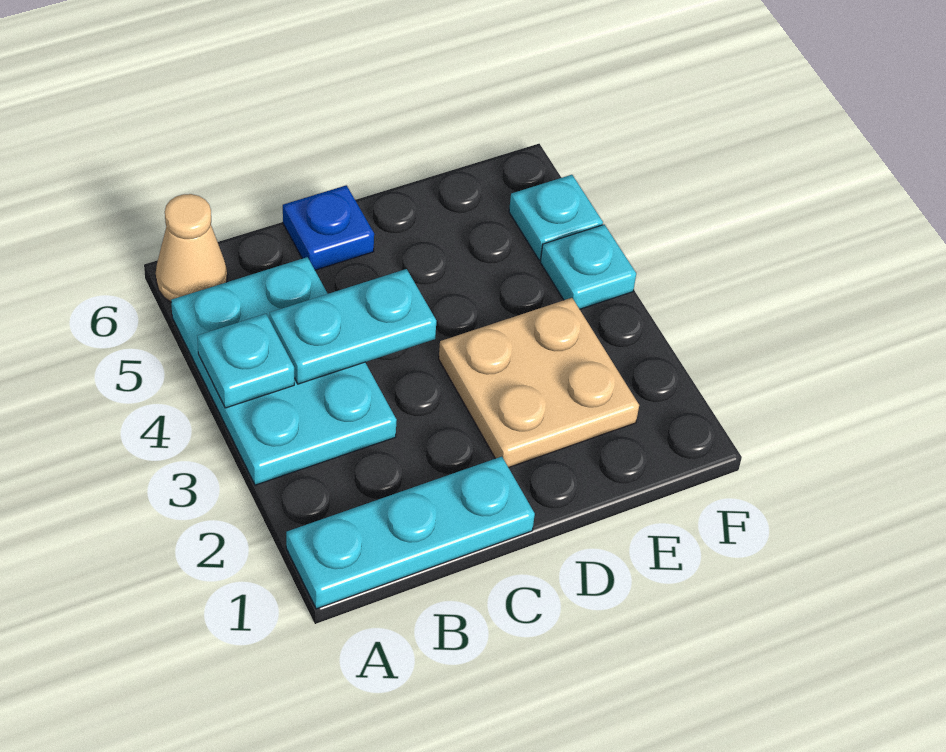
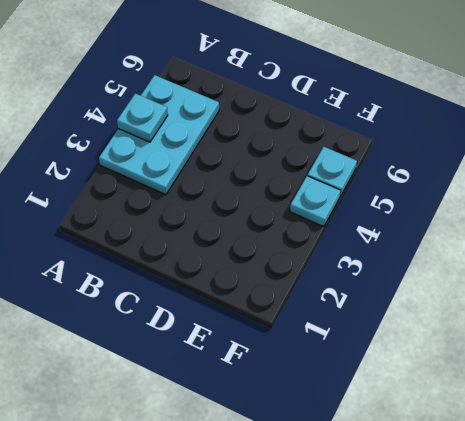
none -> cyan plate A1:C1 level 1
none -> tan cone A6 level 1

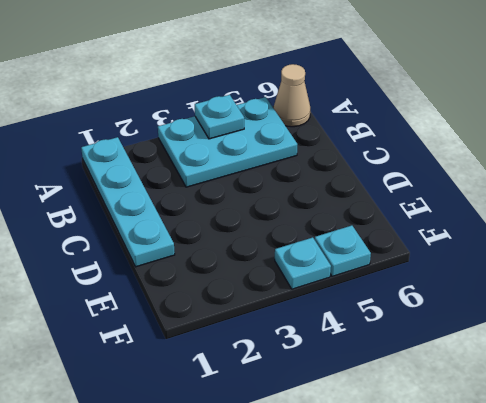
cyan plate A1:D1 level 1 -> cyan plate A1:C1 level 1
none -> blue plate C6 level 1
none -> tan plate D2:E3 level 1

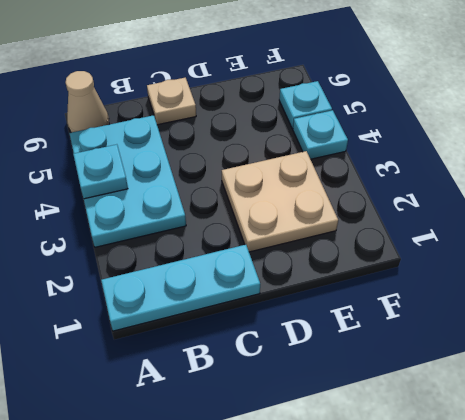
tan plate C6 level 1 -> blue plate C6 level 1
none -> cyan plate B4:C4 level 2

